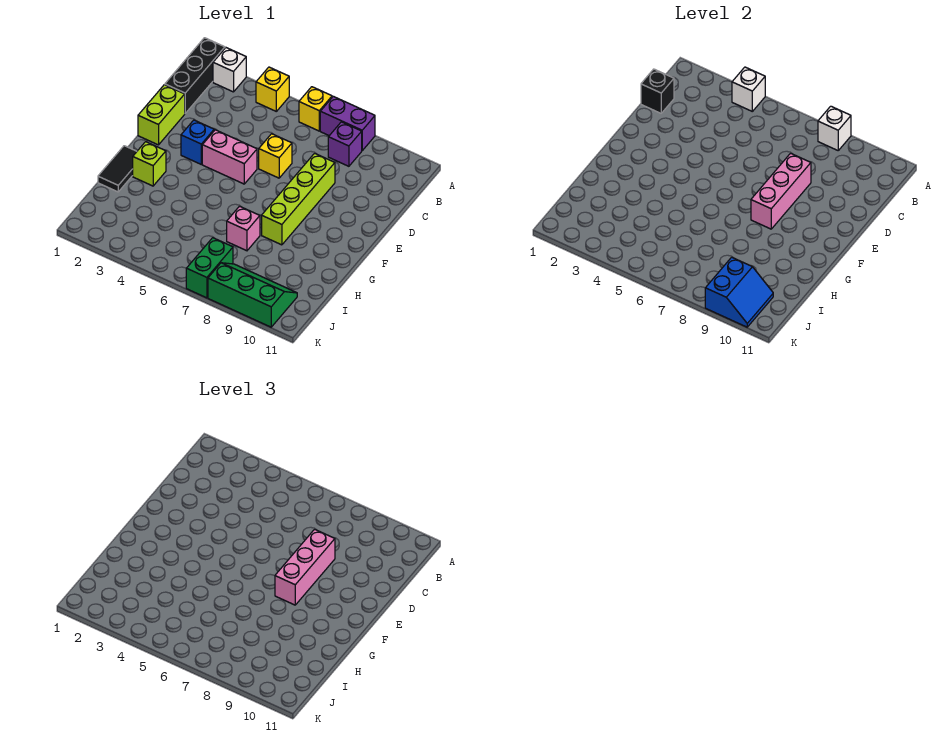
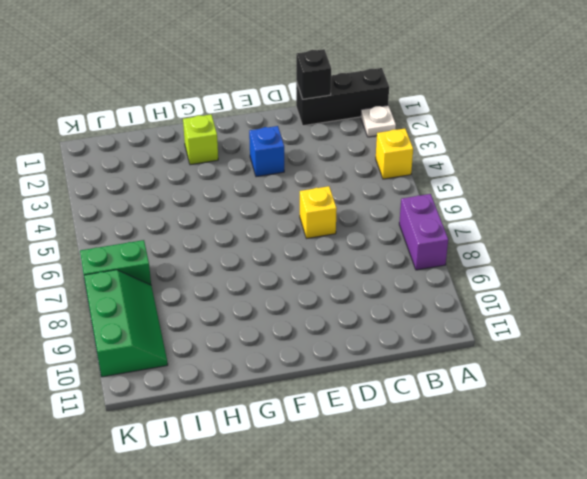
white plate A2 level 1 -> white brick A2 level 1
none -> yellow brick A6 level 1
none -> purple brick B8 level 1
none -> lime brick D1:E1 level 1

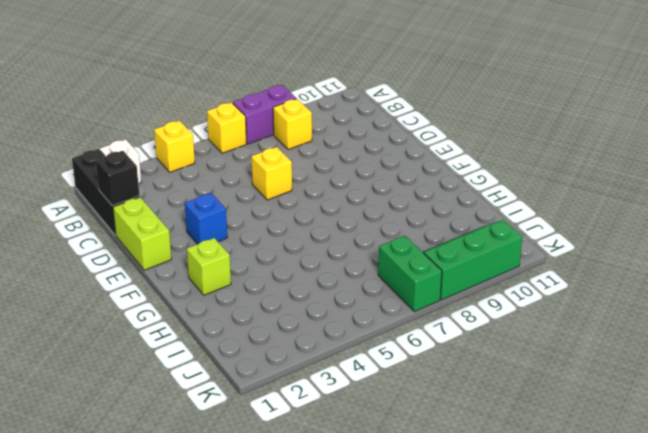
yellow brick B8 level 1 -> purple brick B8 level 1
none -> lime brick D8:G8 level 1
none -> pink brick E4:E5 level 1
none -> black tile G1:H1 level 1

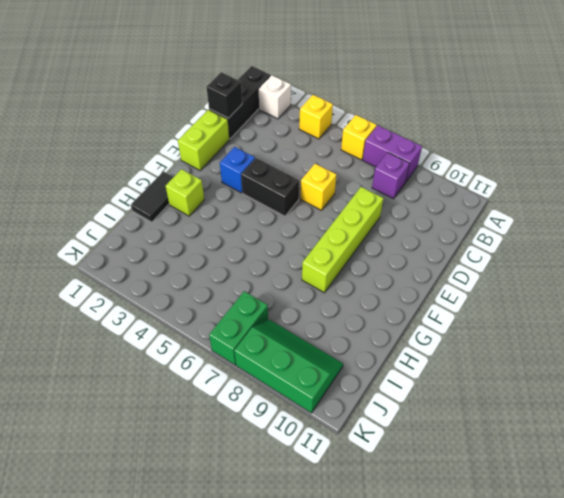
black brick E4:E5 level 1 -> pink brick E4:E5 level 1
none -> pink brick H7 level 1
none -> white brick A4 level 2
none -> white brick A8 level 2

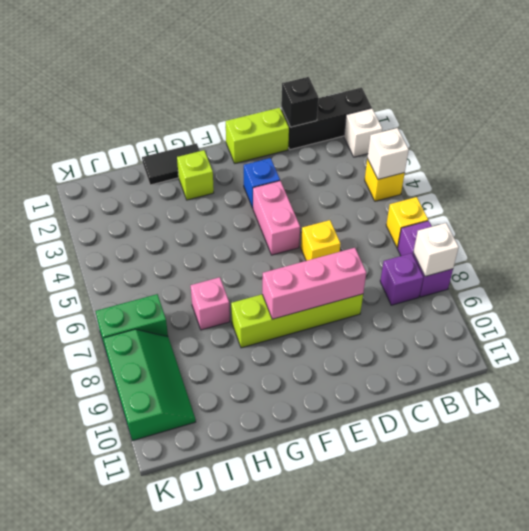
none -> blue slope J9:K10 level 2 top 9
none -> pink brick D8:F8 level 3

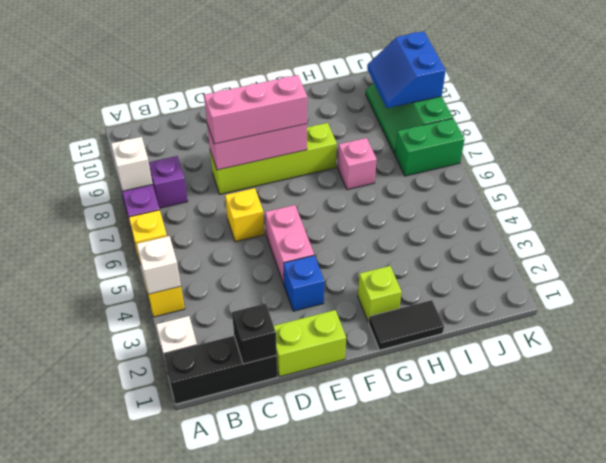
blue slope J9:K10 level 2 top K -> blue slope J9:K10 level 2 top 9

